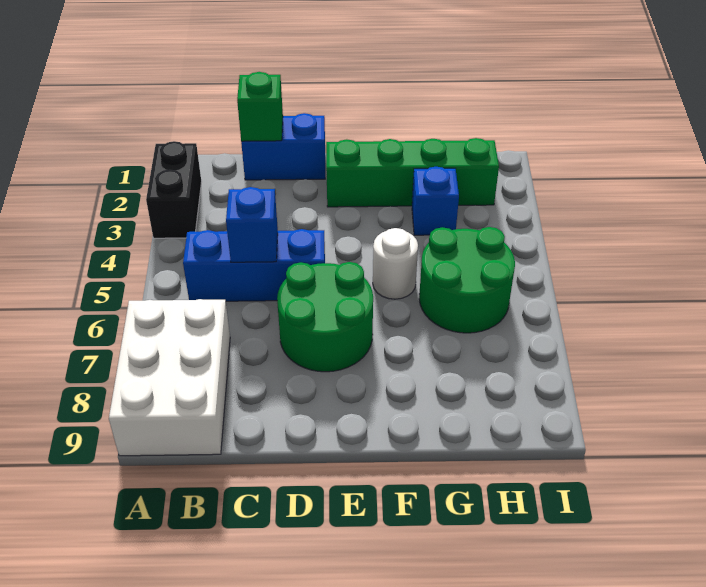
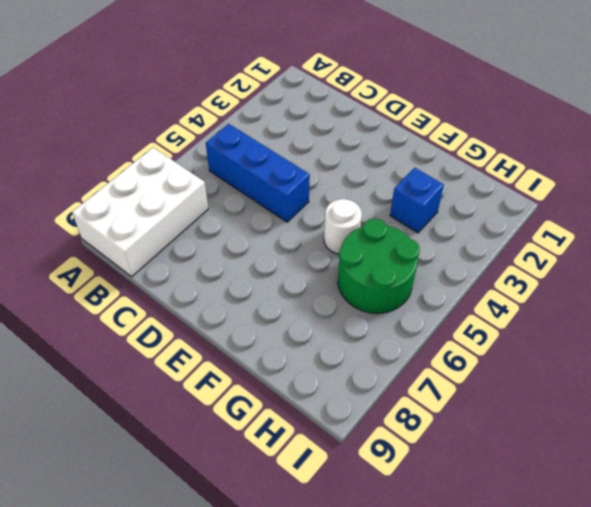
none -> black brick A2:A3 level 1
none -> blue brick C1:D1 level 1

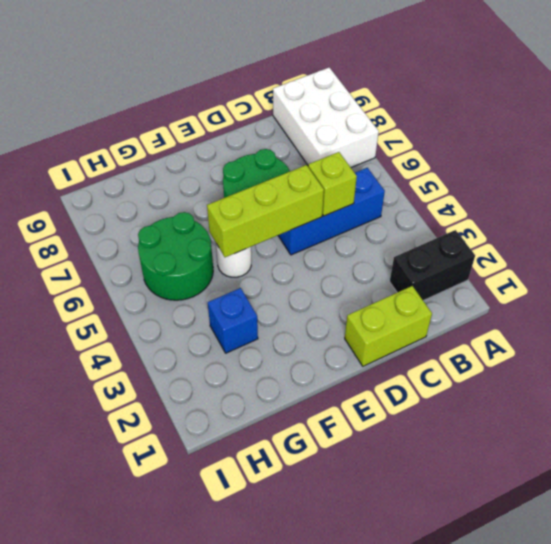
black brick A2:B2 level 1 -> black brick A2:A3 level 1
lime brick C1:D1 level 1 -> blue brick C1:D1 level 1
lime brick C5 level 2 -> blue brick C5 level 2
lime brick D5:F5 level 2 -> none
none -> green brick E2:H2 level 1
none -> green brick C1 level 2

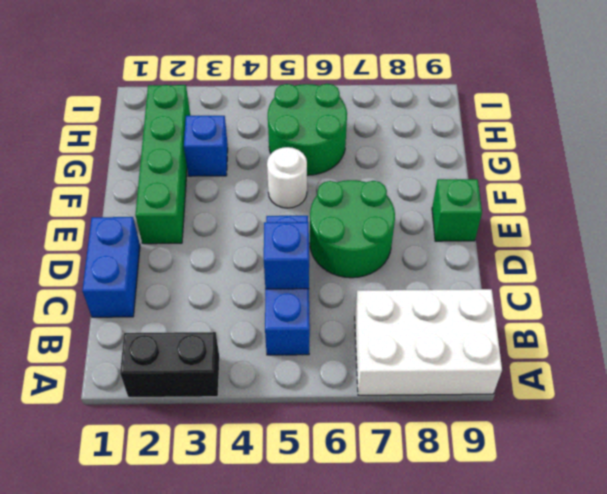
green brick E9 level 1 -> green brick C1 level 2

